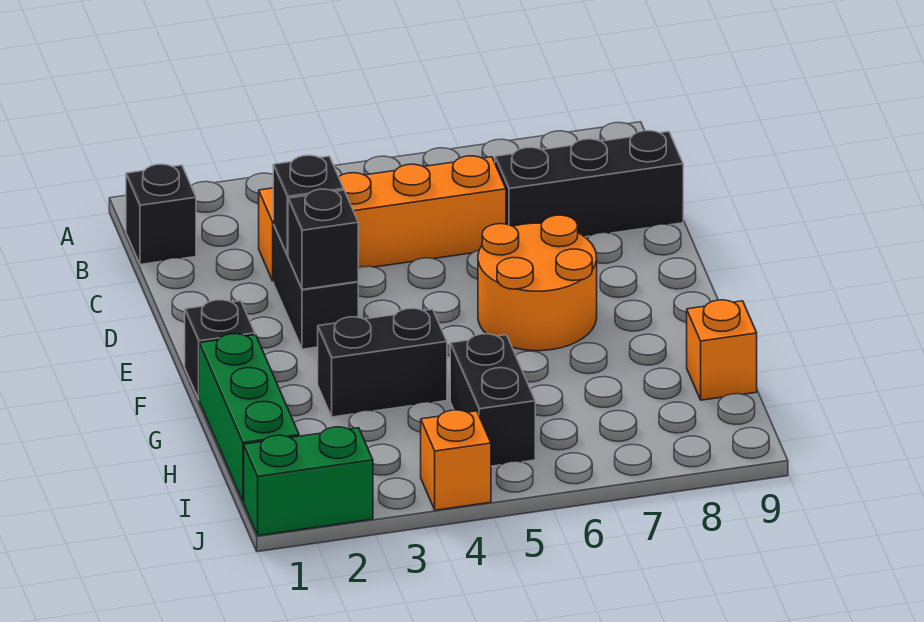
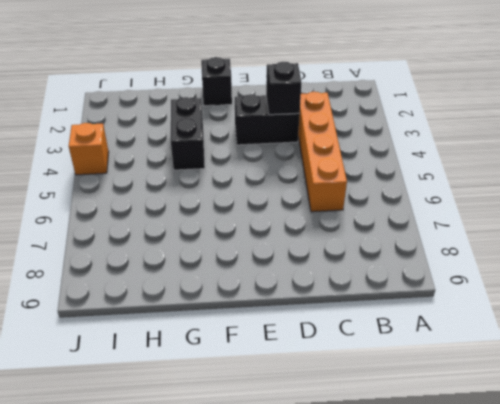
none -> black brick B1 level 1
none -> black brick C7:C9 level 1
none -> orange round brick E6:F7 level 1

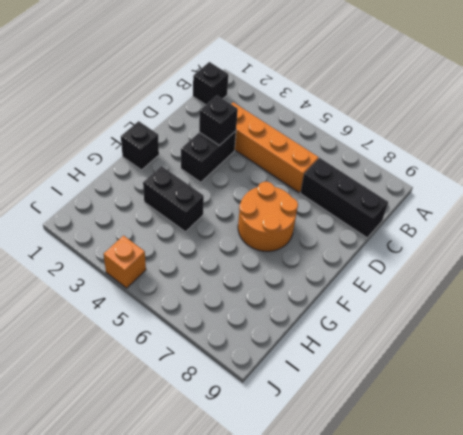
none -> green brick G1:I1 level 1
none -> black brick H5:I5 level 1
none -> orange brick H9 level 1

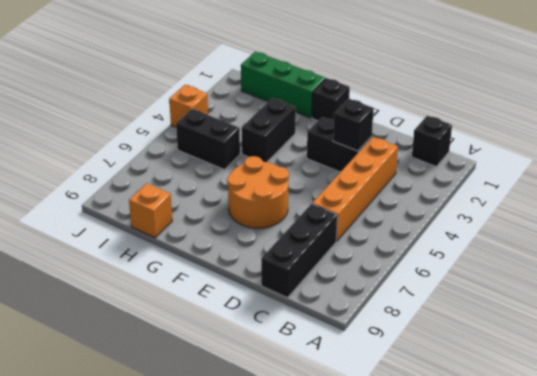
none -> green brick J1:J2 level 1
none -> black brick E3 level 2

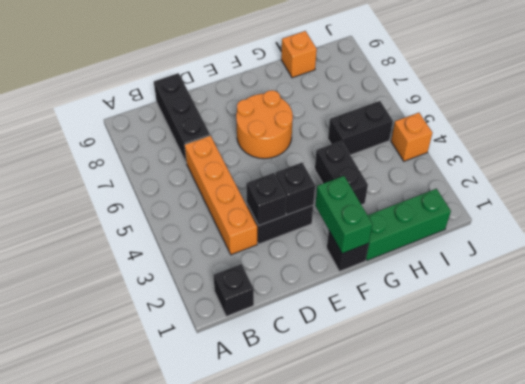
green brick F1:F2 level 2 -> green brick J1:J2 level 1

